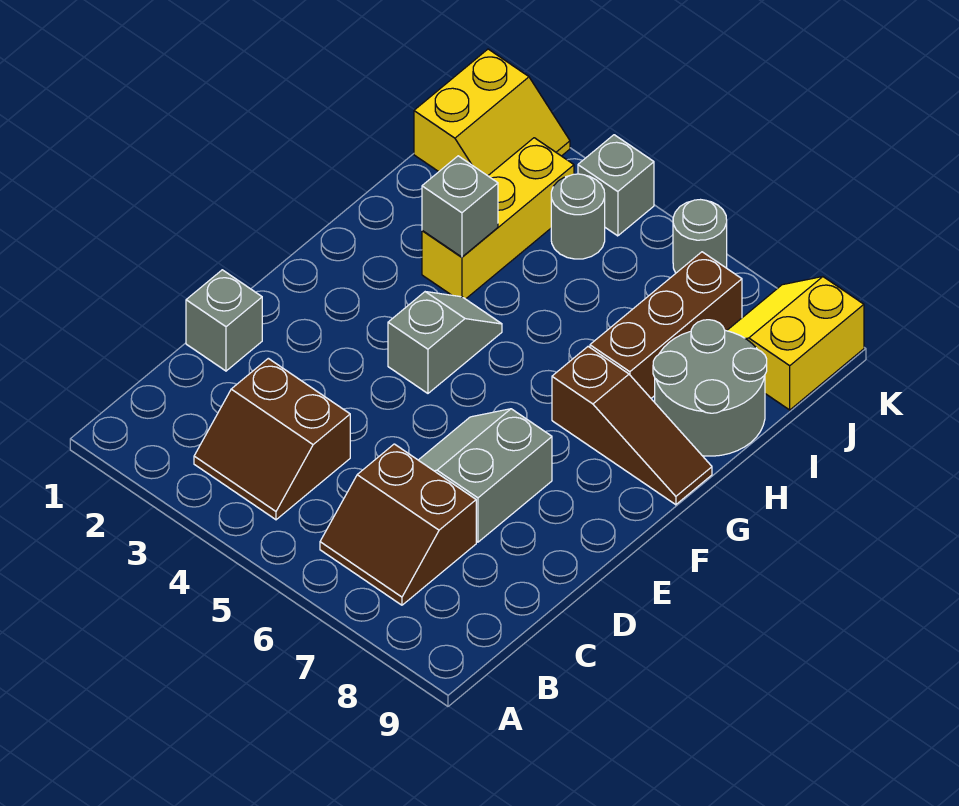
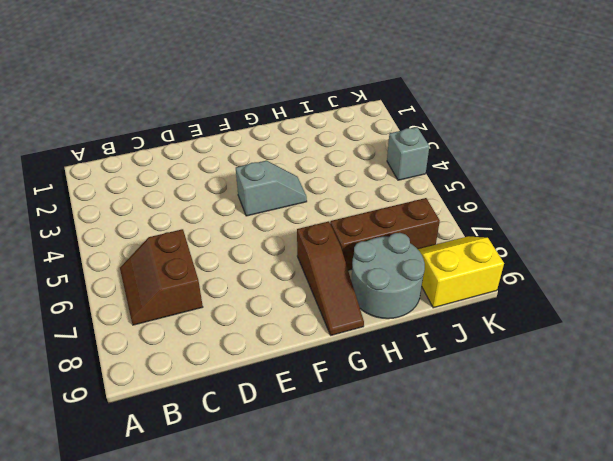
none -> brown slope B3:C4 level 1 top C
none -> grey brick D1 level 1
none -> grey slope D6:E7 level 1 top 7

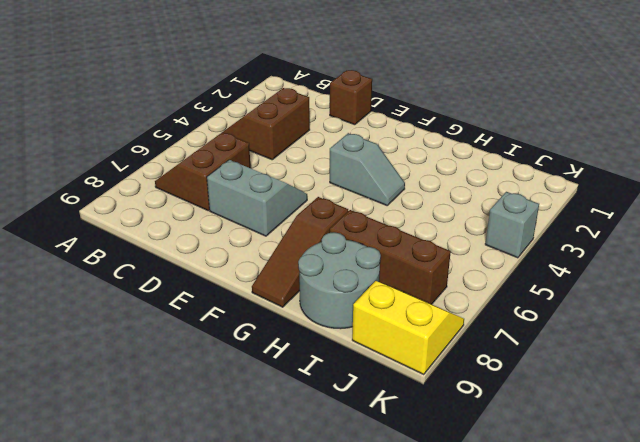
brown brick D1 level 1 -> grey brick D1 level 1
none -> yellow brick H3:J3 level 1
none -> yellow slope J1:K2 level 1 top 1
none -> grey round brick J4 level 1

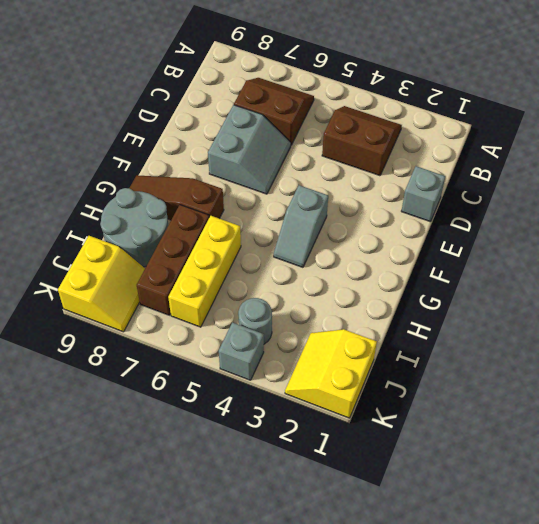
yellow brick H6:J6 level 1 -> yellow brick H3:J3 level 1
none -> grey round brick K6 level 1
none -> grey brick H3 level 2

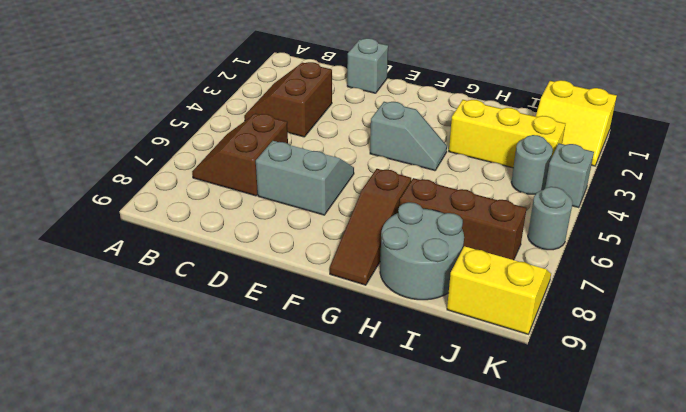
none -> grey brick H3 level 2

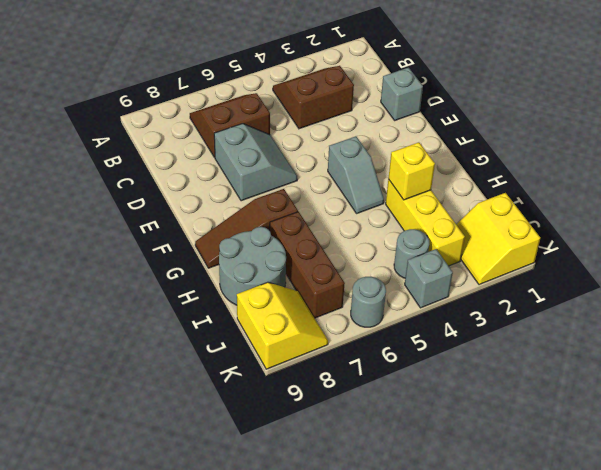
yellow brick H3 level 2 -> grey brick H3 level 2

